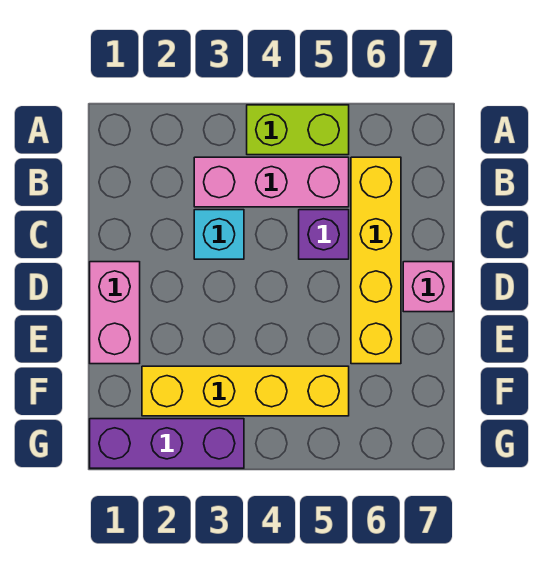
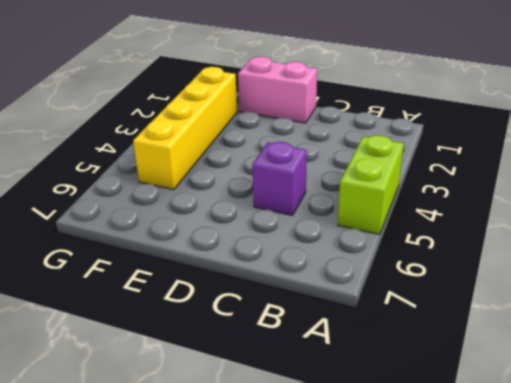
none -> pink brick B3:B5 level 1
none -> yellow brick B6:E6 level 1

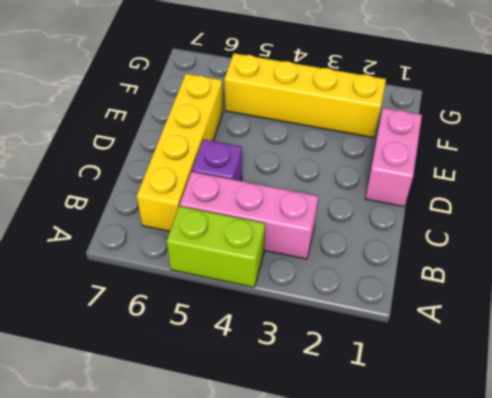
none -> cyan brick C3 level 1
none -> pink brick D7 level 1

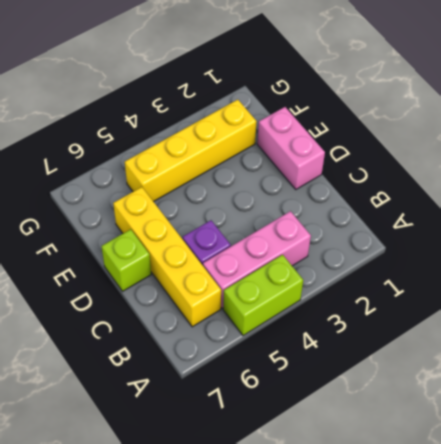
lime brick D7 level 1 -> pink brick D7 level 1
none -> cyan brick C3 level 1
none -> purple brick G1:G3 level 1

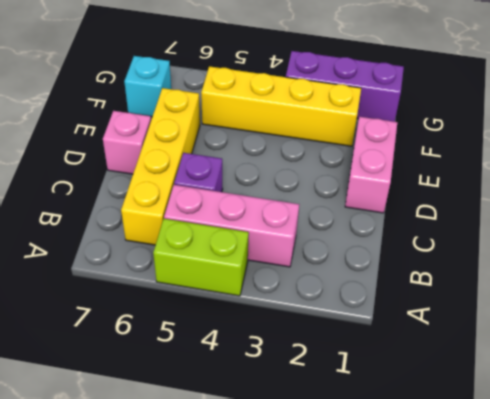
cyan brick F7 level 1 -> cyan brick C3 level 1

